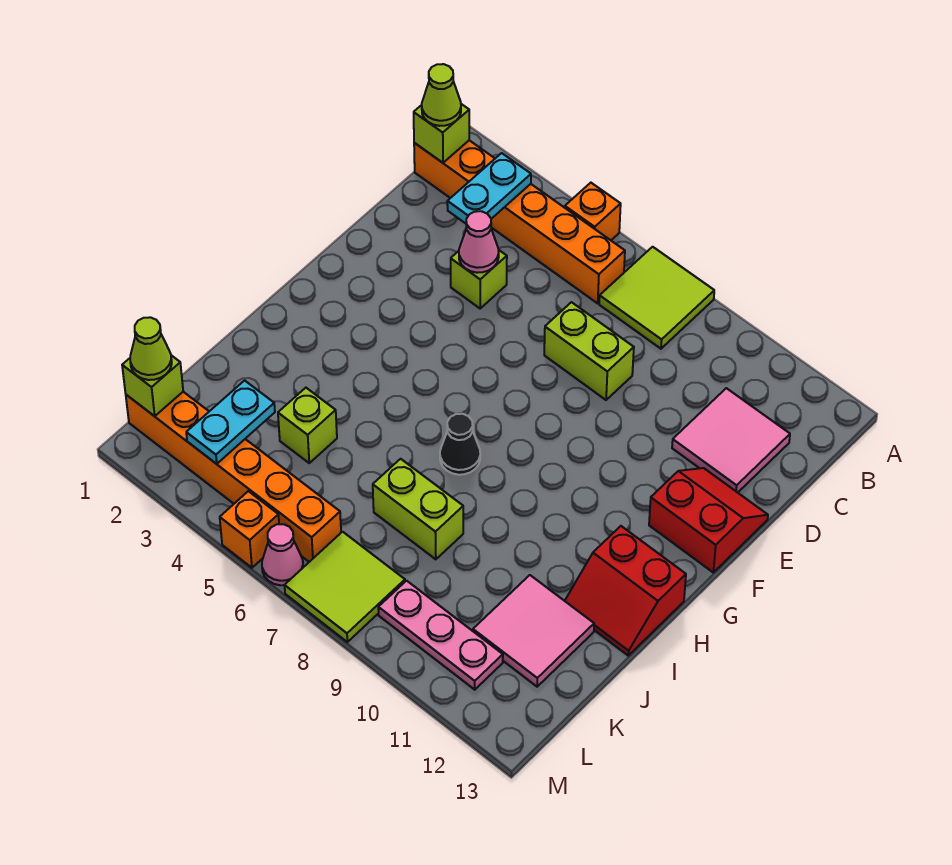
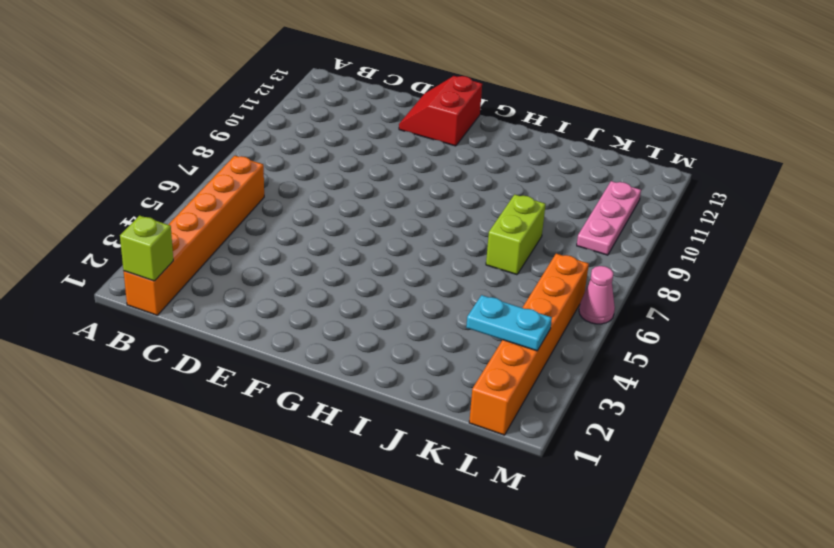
none -> orange brick A5 level 1
none -> lime tile A7:B8 level 1
none -> pink tile C11:D12 level 1

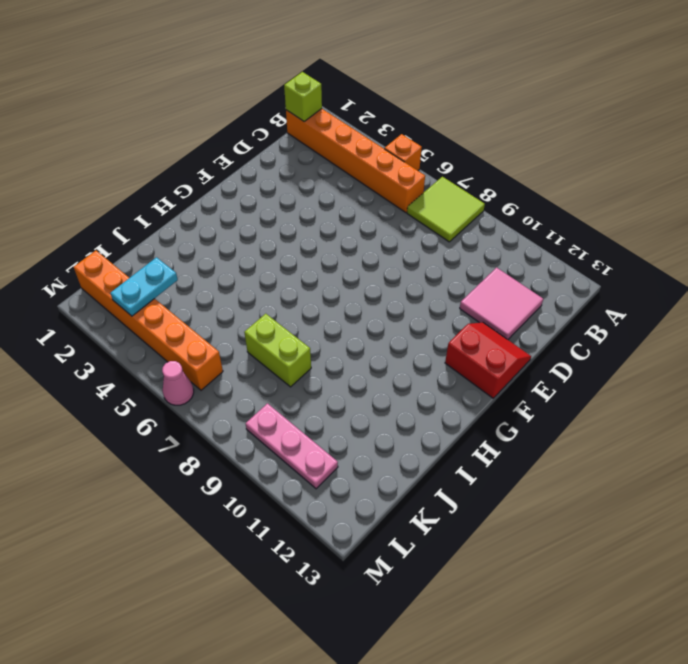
none -> lime brick D4 level 1
none -> lime brick D7:D8 level 1
none -> black cone H7 level 1

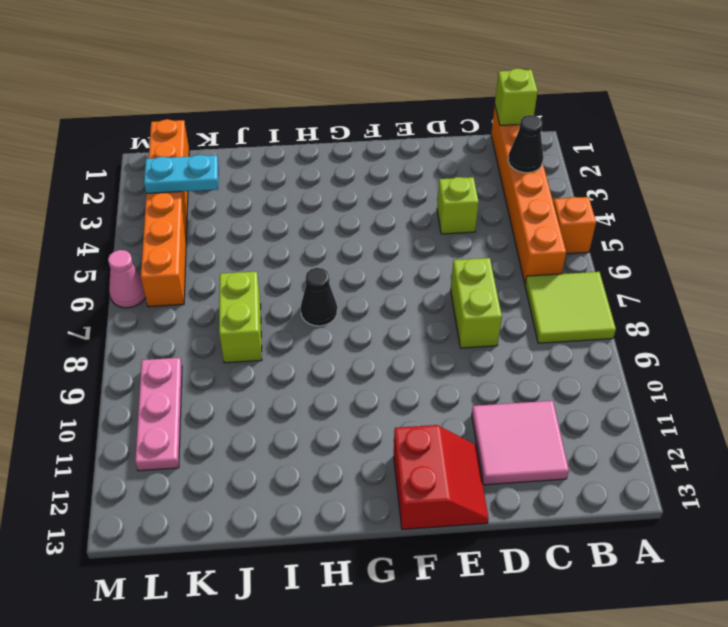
black cone B3 level 2 -> cyan plate B3:C3 level 2
none -> red slope H12:I13 level 1 top H
none -> lime brick J4 level 1
none -> pink tile J11:K12 level 1

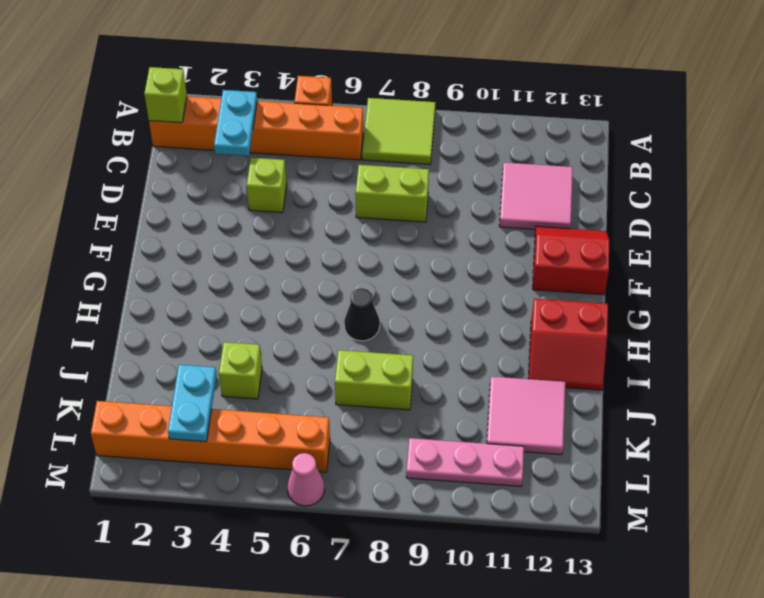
none -> lime tile L7:M8 level 1
none -> orange brick M5 level 1
none -> pink cone D4 level 2

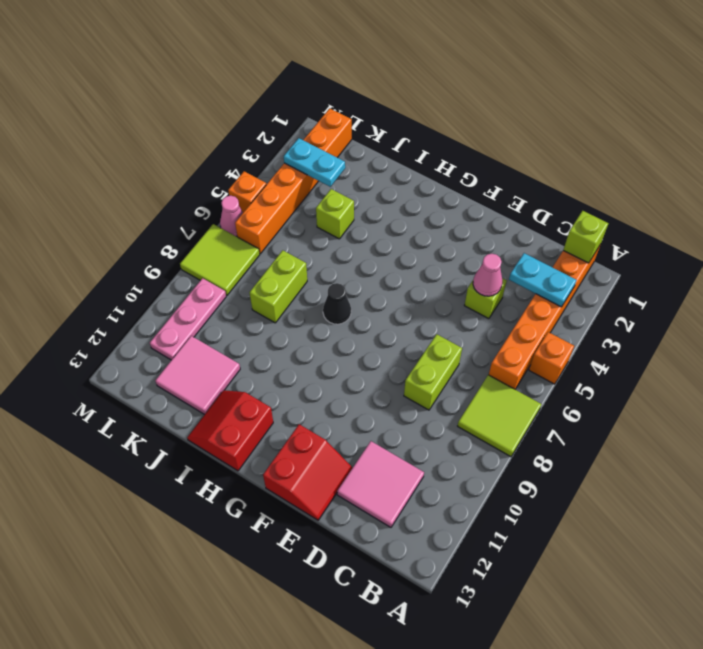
none -> lime brick L1 level 2
none -> lime cone B1 level 3
none -> lime cone L1 level 3

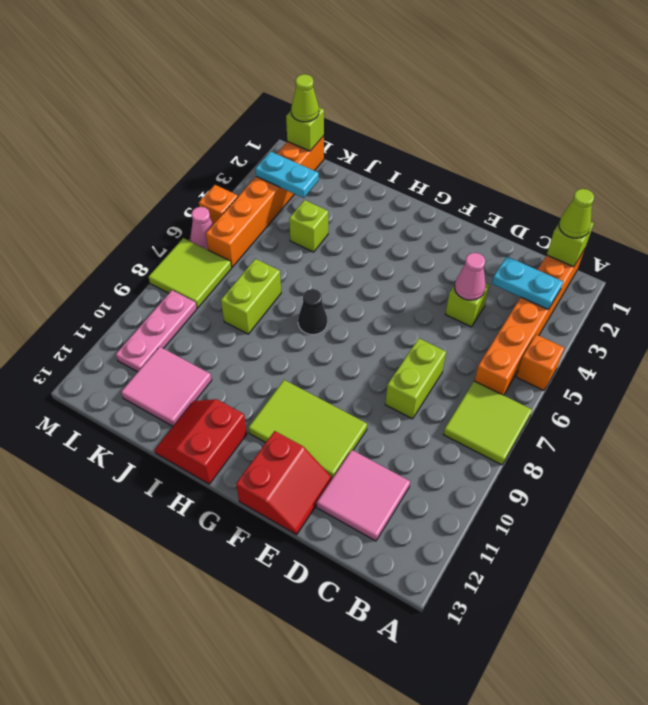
lime tile E10:G11 level 1 -> none

